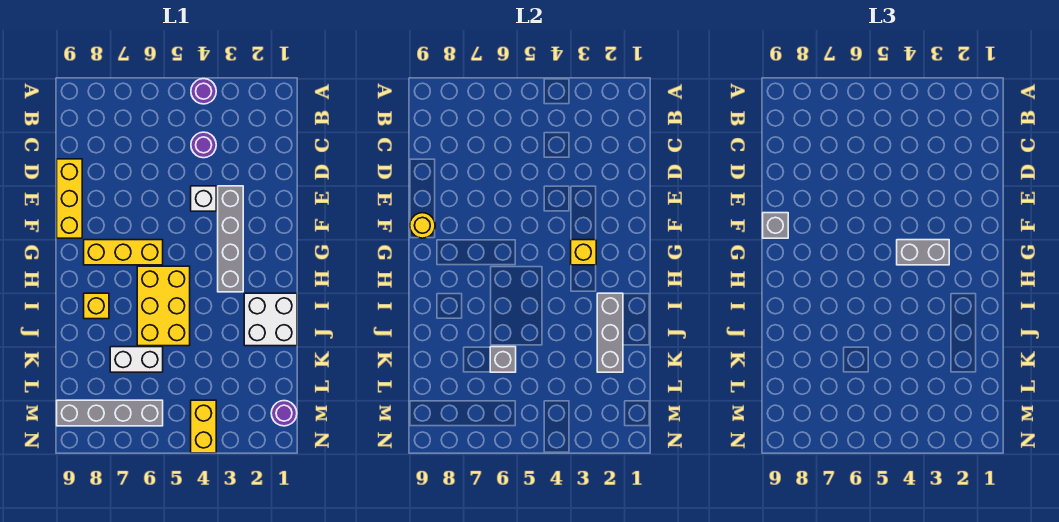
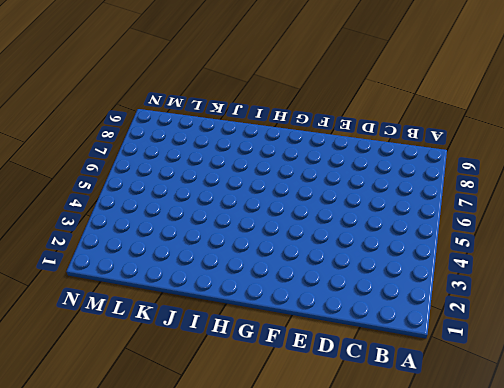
none -> purple round brick A4 level 1
none -> purple round brick C4 level 1
none -> yellow brick D9:F9 level 1

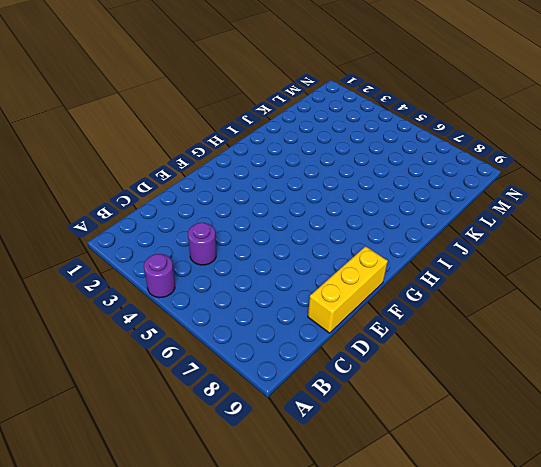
none -> grey brick E3:H3 level 1
none -> white brick E4 level 1
none -> yellow brick G6:G8 level 1

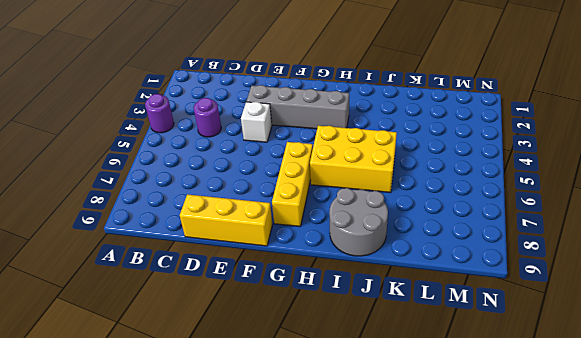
grey round brick I8:J9 level 1 -> yellow brick I8 level 1
none -> white brick I1:J2 level 1
none -> white brick K6:K7 level 1
none -> purple round brick M1 level 1

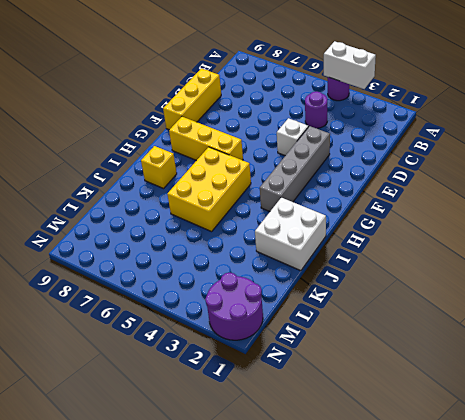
white brick A3:A4 level 2 -> white brick K6:K7 level 1
purple round brick M1:N2 level 1 -> purple round brick M1 level 1
none -> yellow brick M4:N4 level 1
none -> grey brick M6:M9 level 1
none -> yellow round brick F9 level 2

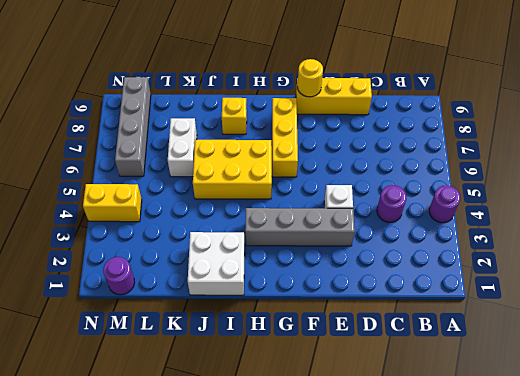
none -> yellow brick G3 level 2
none -> grey brick I2:K2 level 2
none -> grey brick K6 level 2

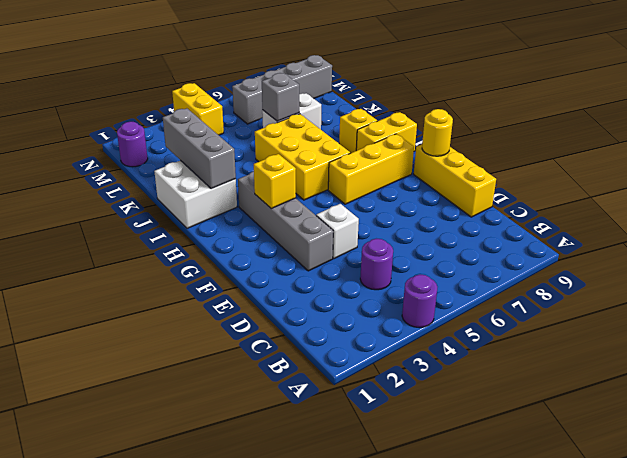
yellow brick H8:H9 level 1 -> none
none -> grey brick F9 level 3
none -> grey brick G3:G4 level 3

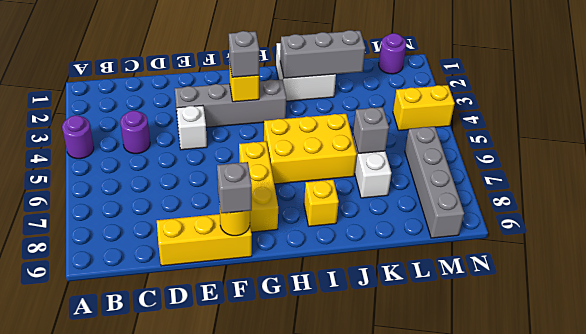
grey brick G3 level 3 -> grey brick G3:G4 level 3

